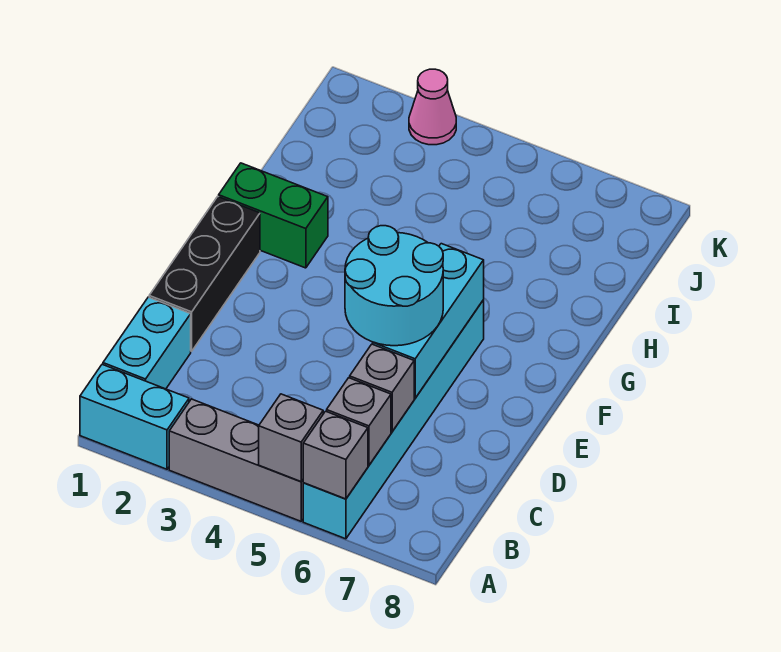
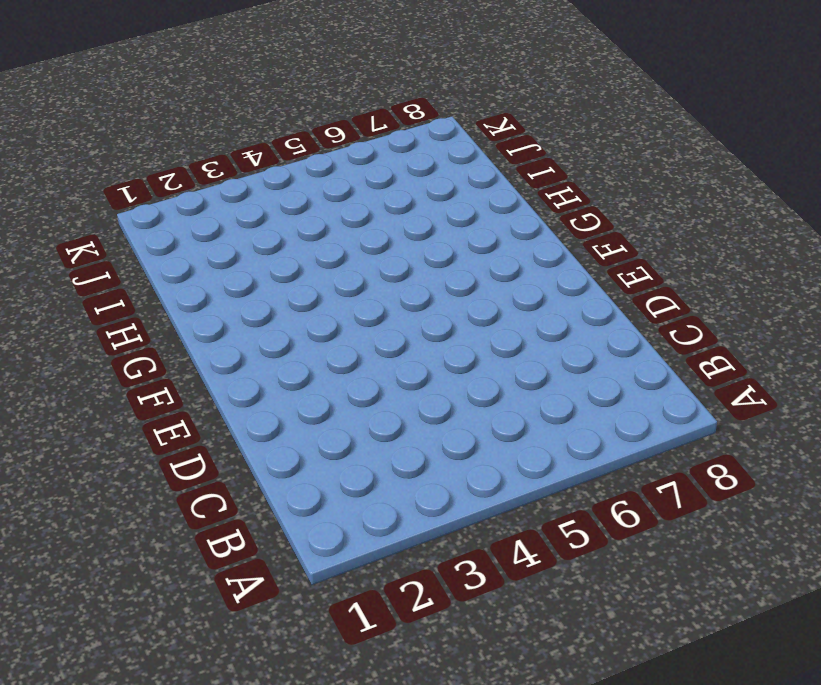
none -> cyan brick A1:A2 level 1
none -> grey brick A3:A5 level 1
none -> cyan brick A6:F6 level 1

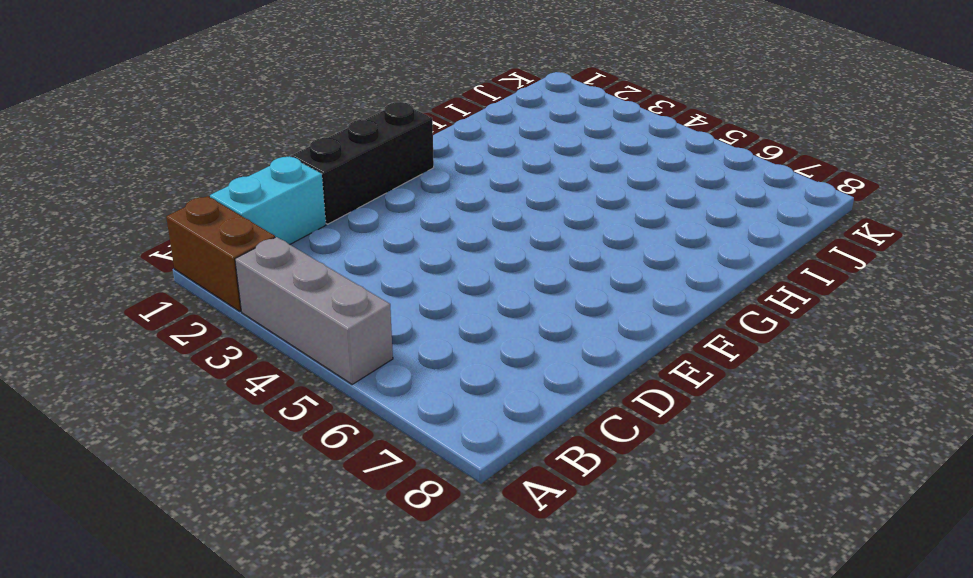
brown brick A1:A2 level 1 -> cyan brick A1:A2 level 1
none -> cyan brick A6:F6 level 1
none -> green brick G1:G2 level 1
none -> pink cone K3 level 1

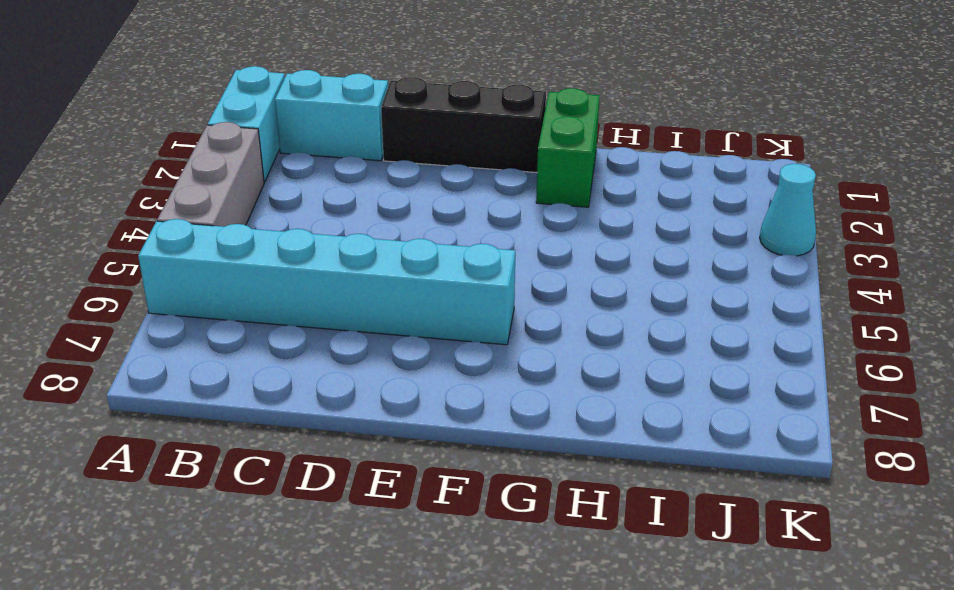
cyan cone K3 level 1 -> pink cone K3 level 1
none -> grey brick A5 level 2
none -> grey brick A6 level 2
none -> grey brick B6 level 2

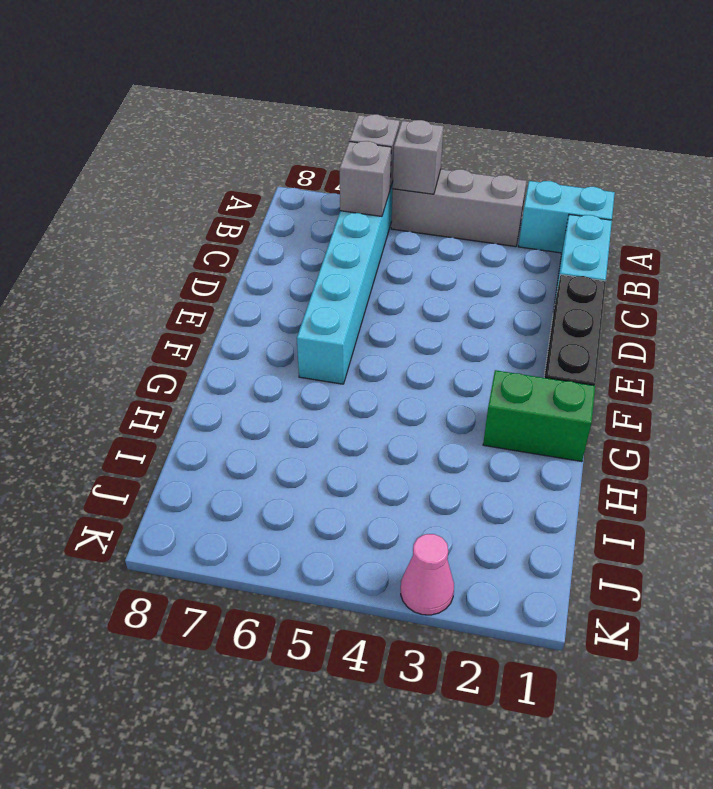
none -> grey brick C6 level 2
none -> cyan brick D6:F6 level 2
none -> cyan round brick D5:E6 level 3

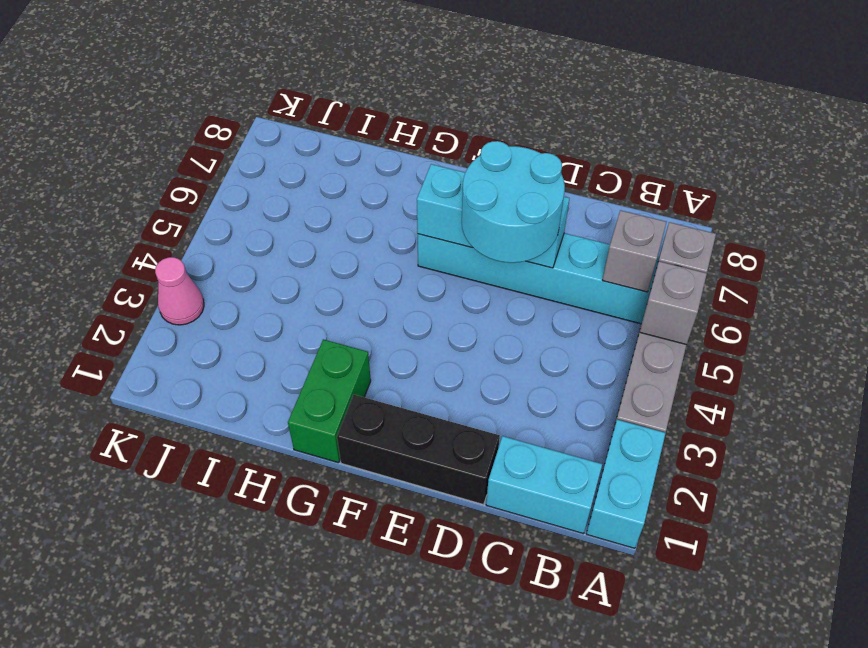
none -> grey brick C6 level 2

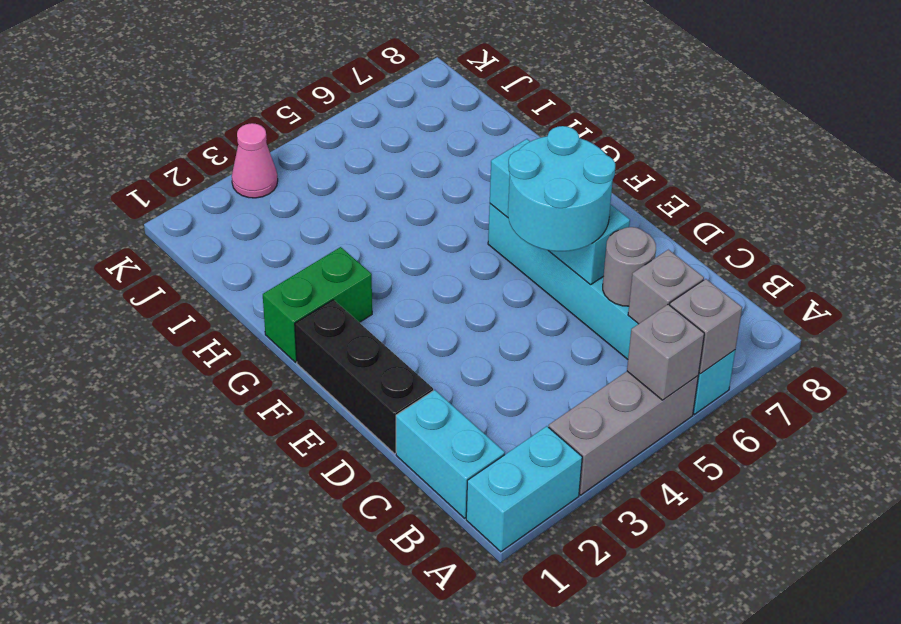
grey round brick C6 level 2 -> grey brick C6 level 2

